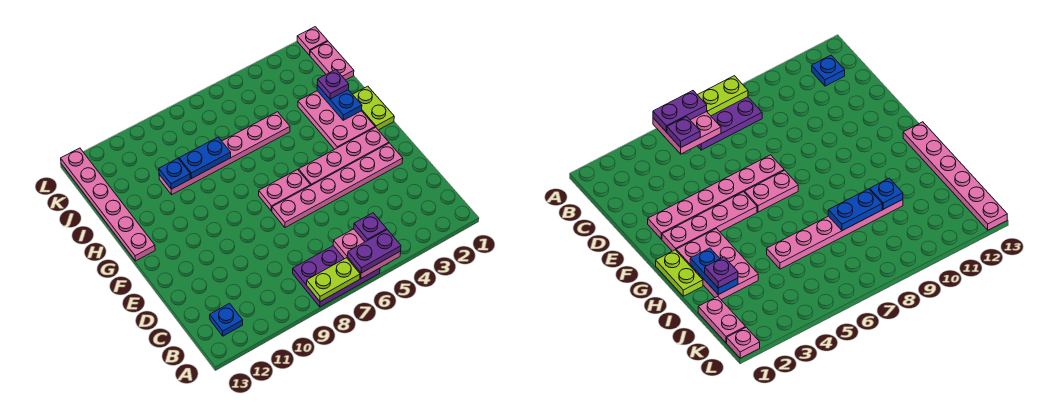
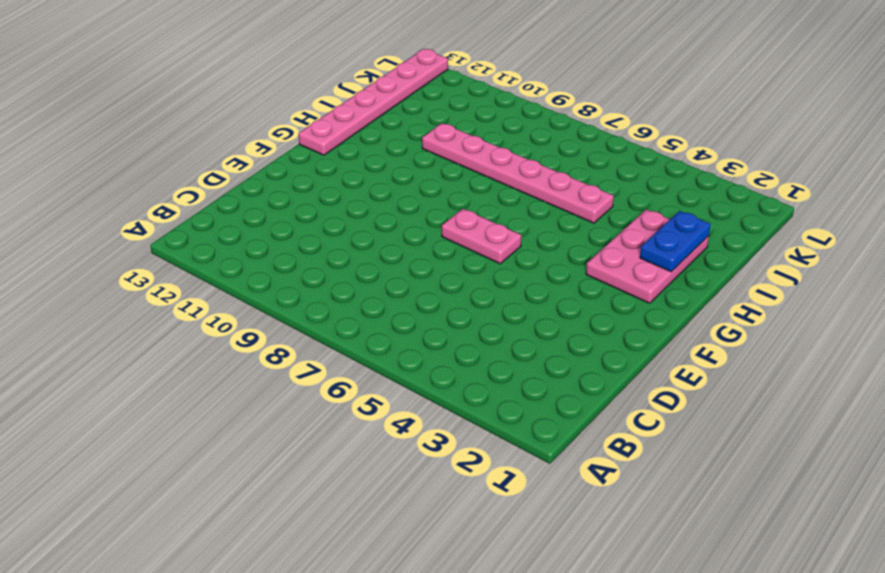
none -> purple plate A6:B8 level 1
none -> blue plate B12 level 1
none -> pink plate E2:E7 level 1

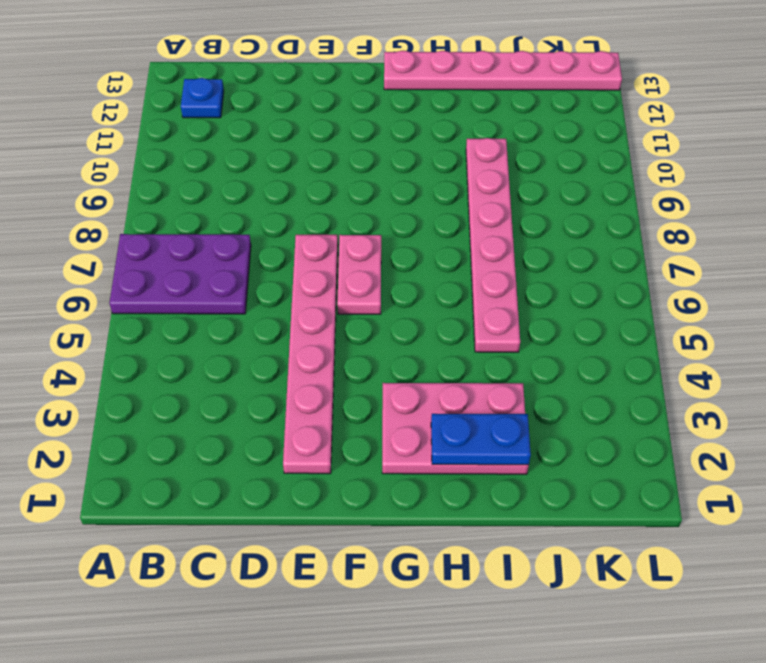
purple plate A6:C7 level 1 -> purple plate A6:B8 level 1
none -> pink plate F2:F5 level 1
none -> lime plate G1:H1 level 1
none -> pink plate J1:K1 level 1

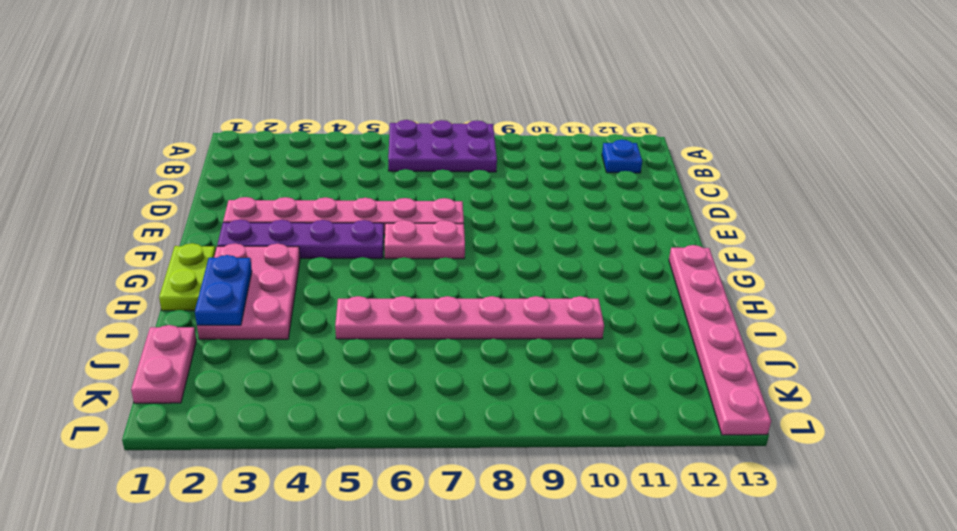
purple plate F2:F5 level 1 -> pink plate F2:F5 level 1
none -> pink plate L1 level 1
none -> pink plate A5:B6 level 2
none -> lime plate A7:A8 level 2

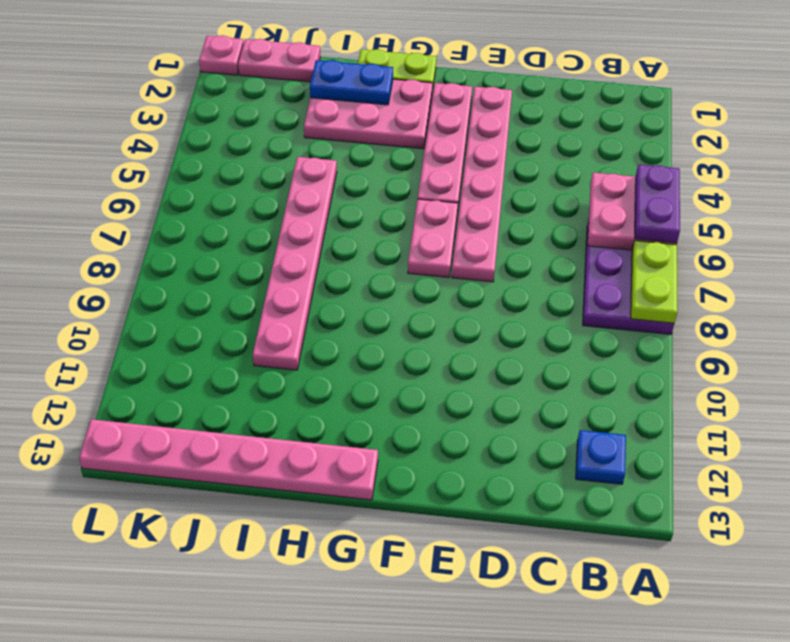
none -> blue plate I8:I9 level 2
none -> blue plate I10 level 2
none -> purple plate B5 level 3

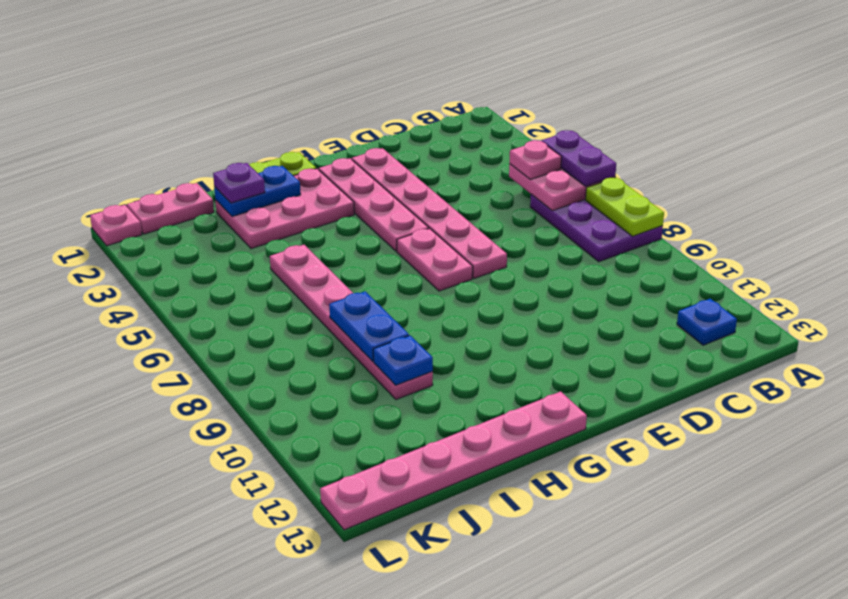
pink plate B5 level 3 -> purple plate B5 level 3

